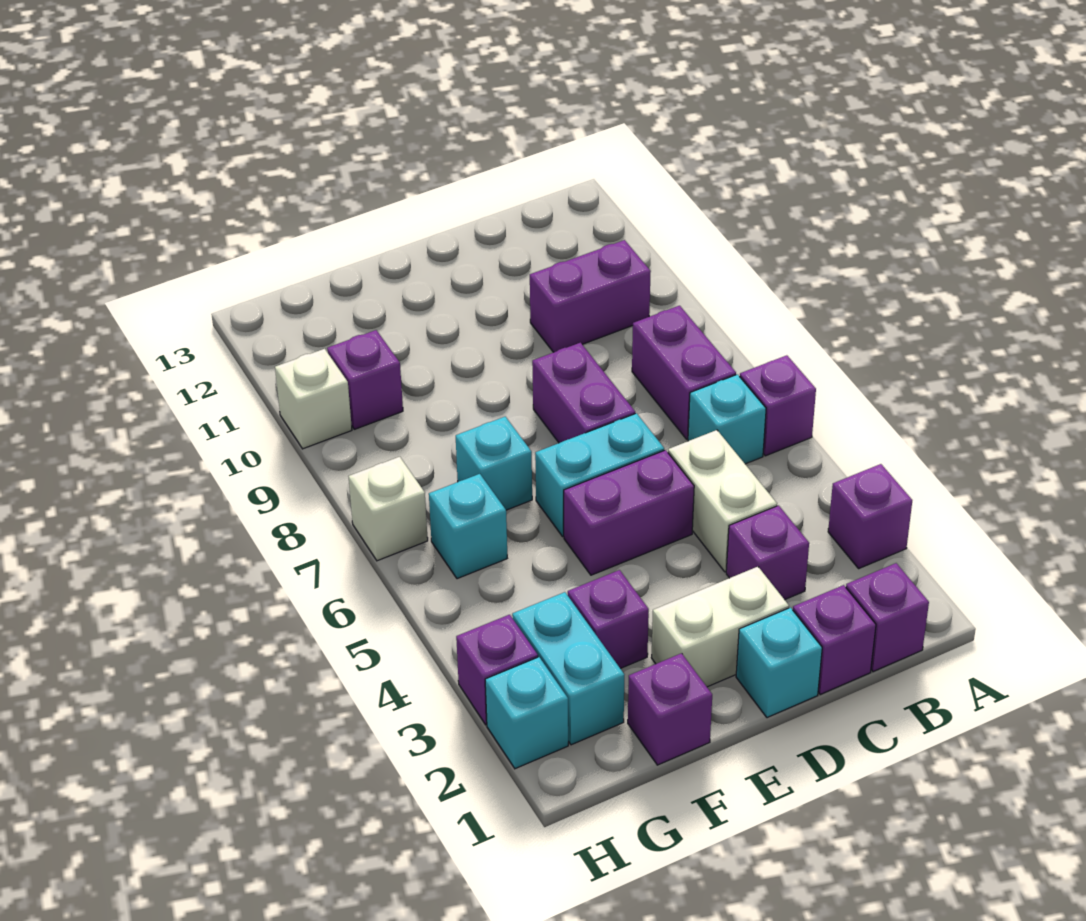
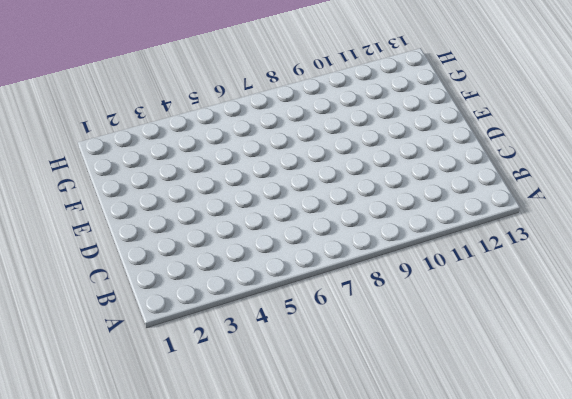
none -> purple brick A3 level 1
none -> purple brick A6 level 1
none -> purple brick B1 level 1

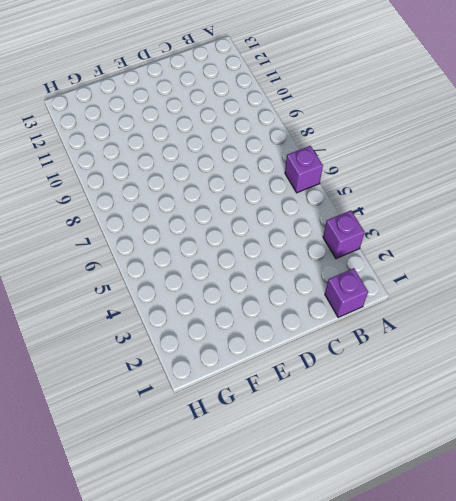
none -> cyan brick B6 level 1
none -> purple brick B7:B8 level 1
none -> purple brick B10:C10 level 1

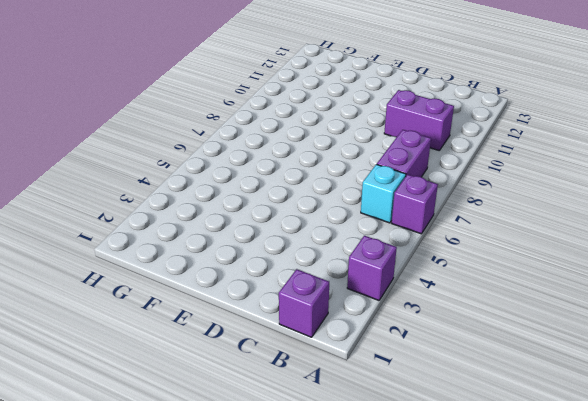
none -> purple brick C1 level 1
none -> purple brick C3 level 1
none -> white brick C4:C5 level 1

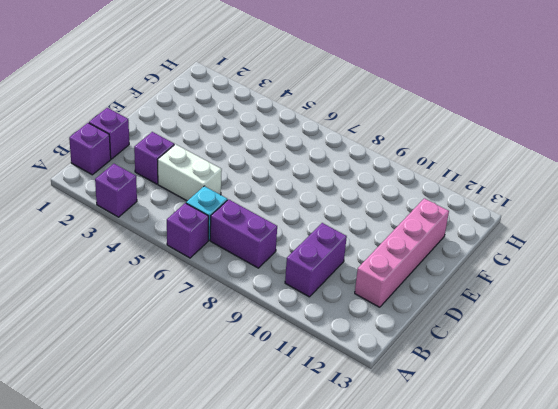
pink brick C12:F12 level 1 -> none
none -> cyan brick D1 level 1
none -> white brick D2:E2 level 1
none -> purple brick D5:E5 level 1

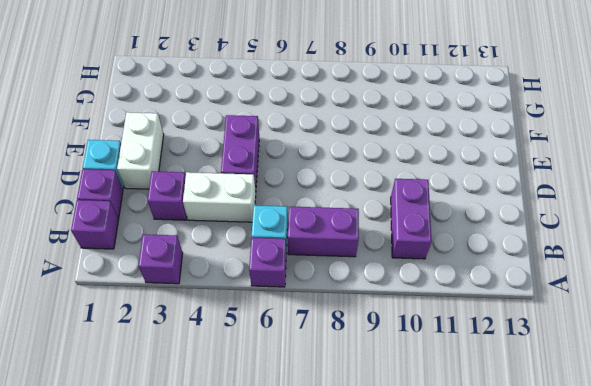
none -> cyan brick D6:E6 level 1
none -> purple brick D7:D8 level 1
none -> purple brick F1 level 1

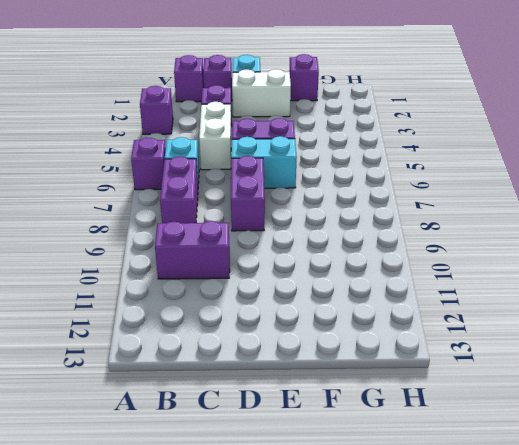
none -> purple brick F3 level 1
none -> cyan brick F7 level 1
none -> cyan brick G2:G3 level 1

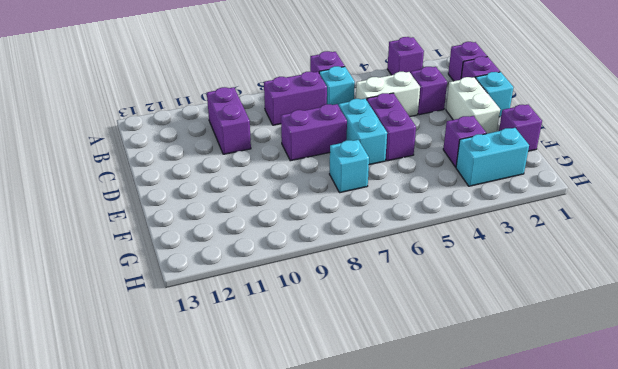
none -> cyan brick G6 level 1
none -> purple brick G10 level 1
none -> cyan brick H2 level 1

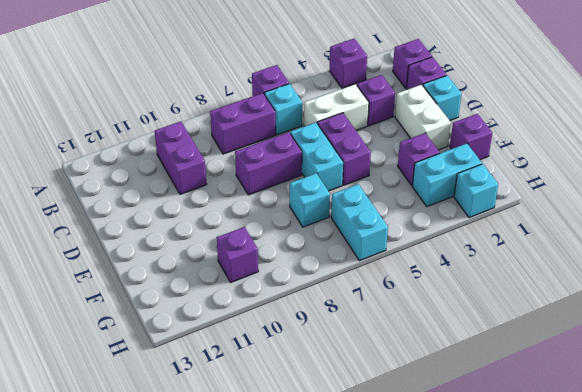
cyan brick G6:H6 level 1 -> cyan brick G6 level 1
none -> purple brick H3 level 1
none -> white brick H7 level 1
none -> white brick H10 level 1

